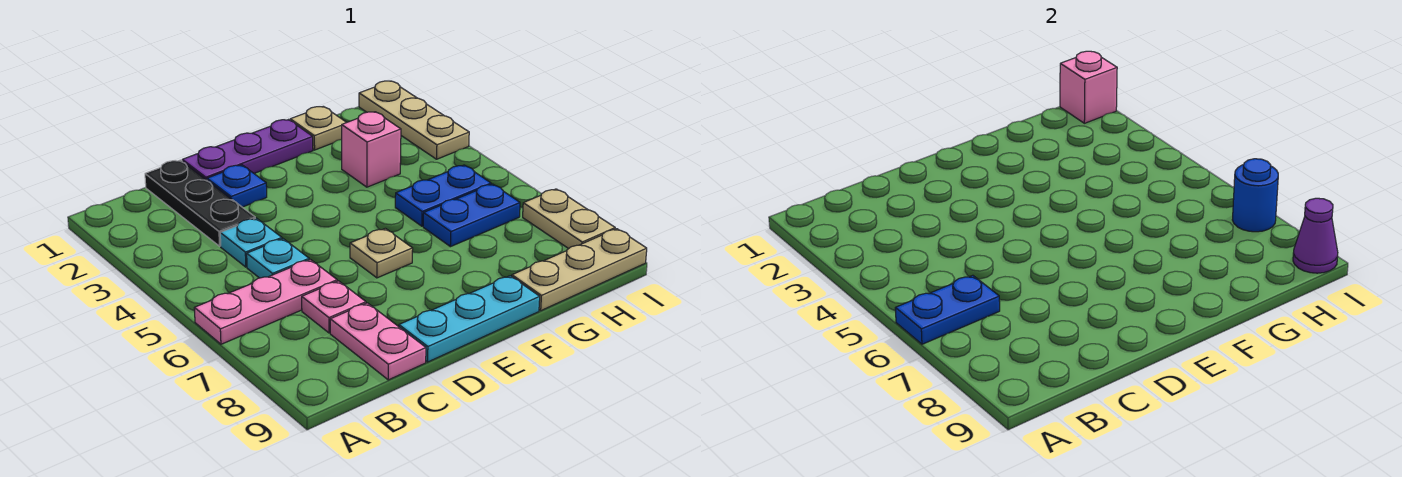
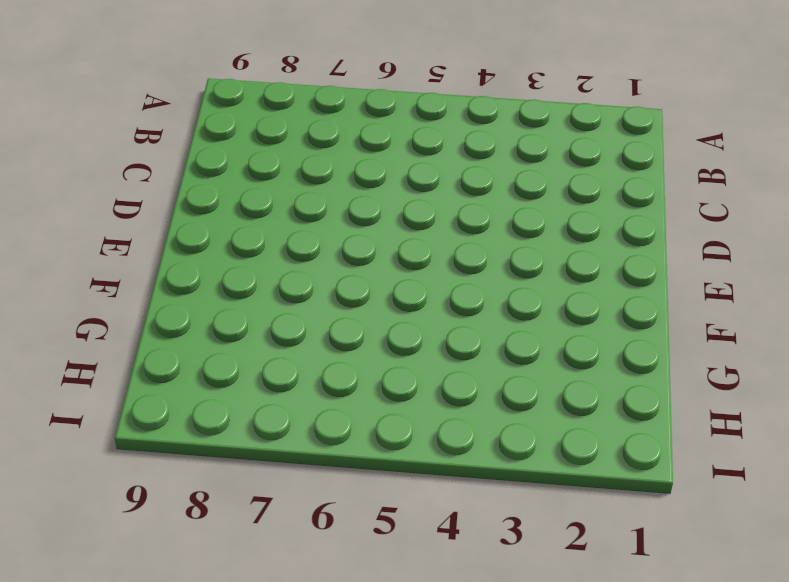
none -> pink plate A6:C6 level 1
none -> black plate C1:C3 level 1
none -> cyan plate C4 level 1

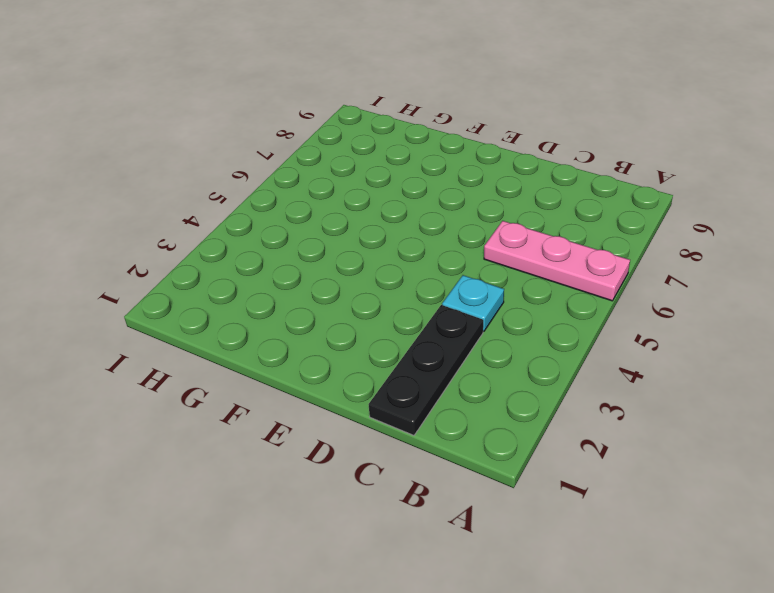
none -> cyan plate C5 level 1
none -> pink plate C7 level 1
none -> pink plate C8:C9 level 1

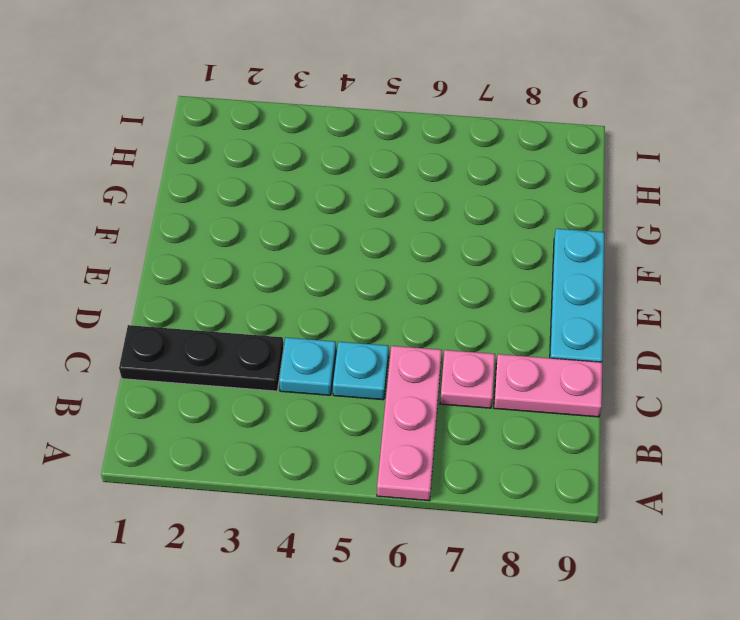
none -> purple plate D1:F1 level 1
none -> blue plate D2 level 1
none -> tan plate E6 level 1

